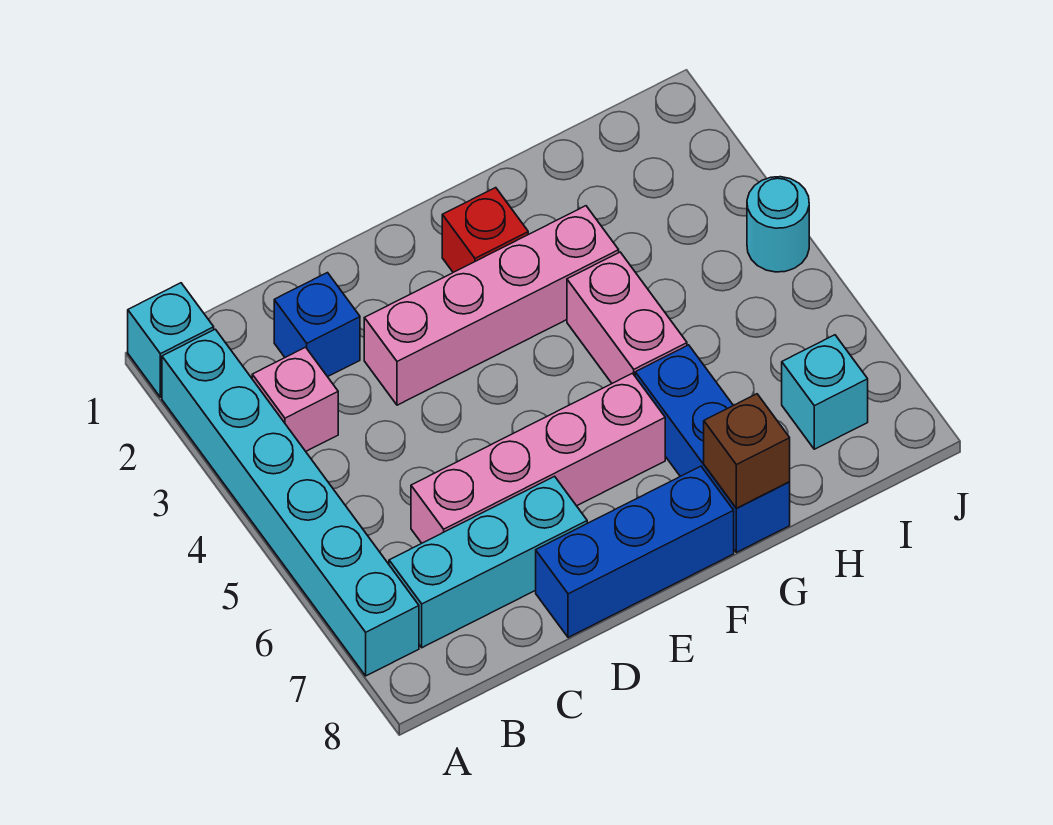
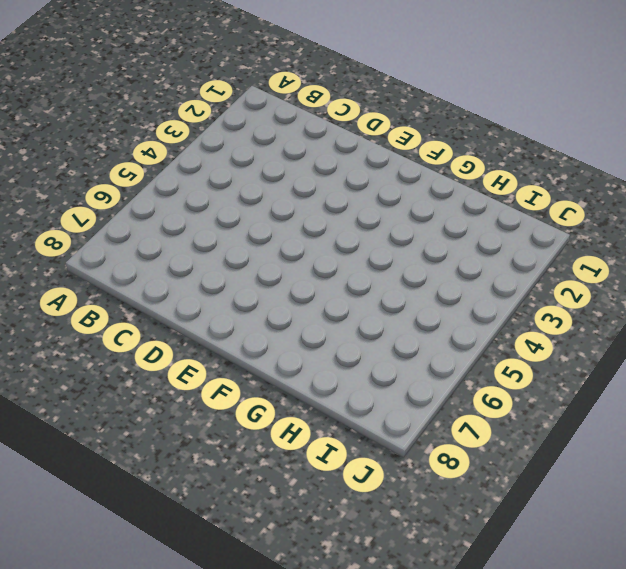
none -> cyan brick A1 level 1
none -> cyan brick A2:A7 level 1
none -> pink brick B3 level 1

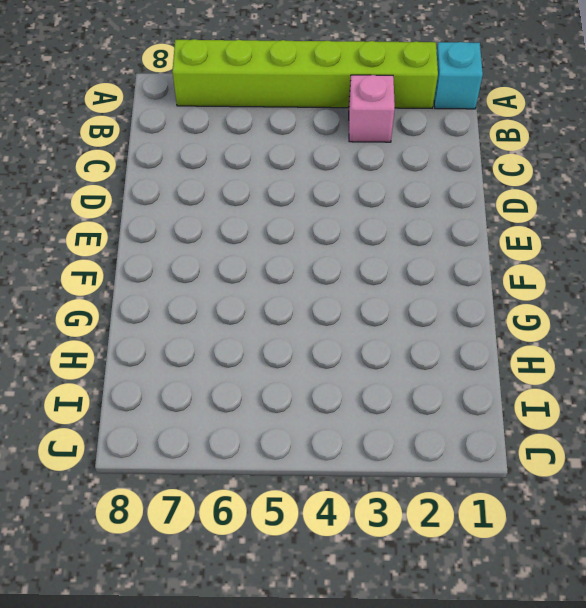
lime brick A2:A7 level 1 -> cyan brick A2:A7 level 1
none -> cyan brick B7:D7 level 1
none -> blue brick C2 level 1
none -> pink brick C6:F6 level 1

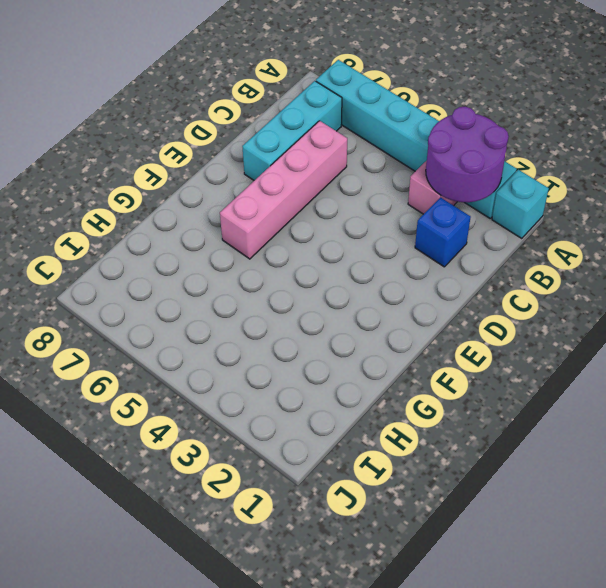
purple round brick A2:B3 level 2 -> none
none -> pink brick D3:G3 level 1
none -> blue brick D8:F8 level 1
none -> red brick F2 level 1

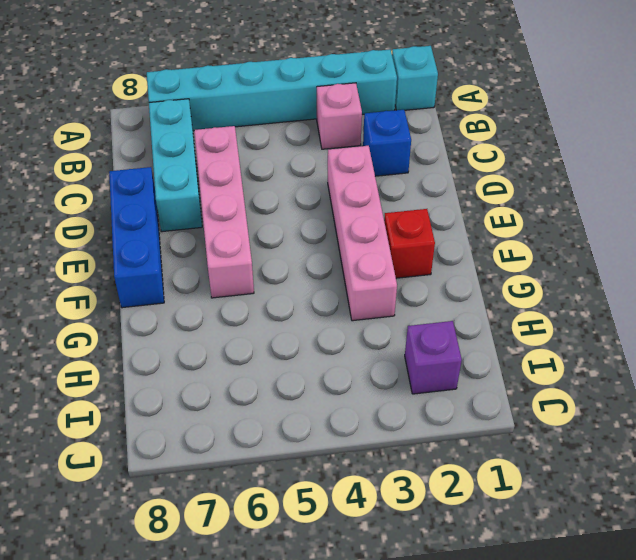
purple brick I2 level 1 -> none
none -> pink brick G4:G5 level 1
none -> blue brick G6:G8 level 1
none -> cyan brick I7 level 1

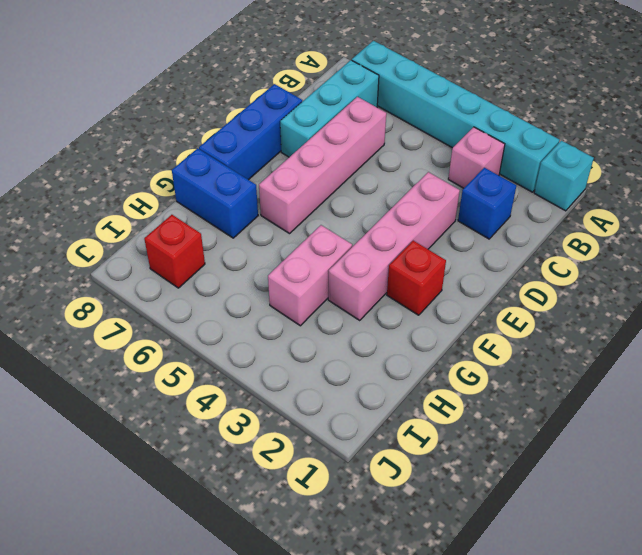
pink brick G4:H4 level 1 -> pink brick G4:G5 level 1
blue brick G7:G8 level 1 -> blue brick G6:G8 level 1
red brick I7 level 1 -> cyan brick I7 level 1
none -> cyan round brick J4 level 1
none -> brown brick G8 level 2

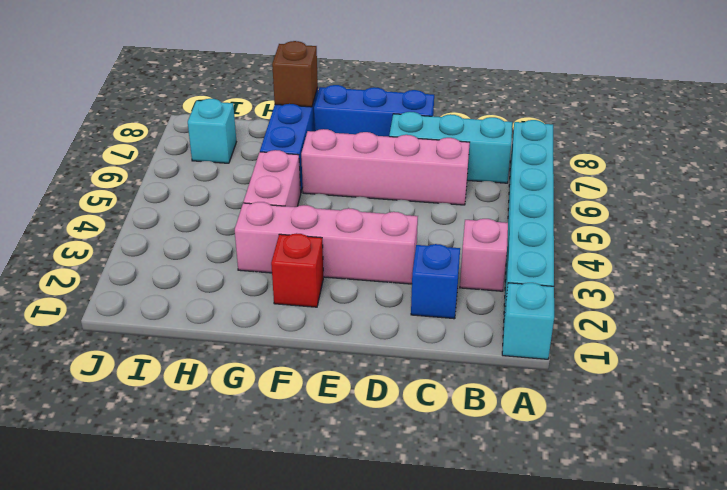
none -> cyan round brick J4 level 1

